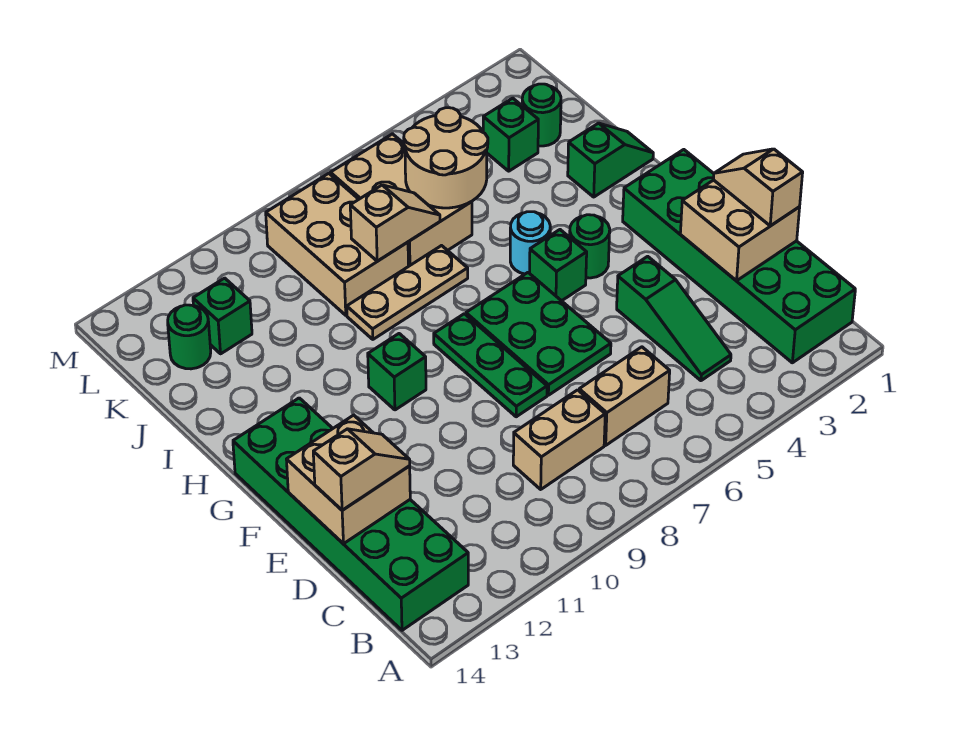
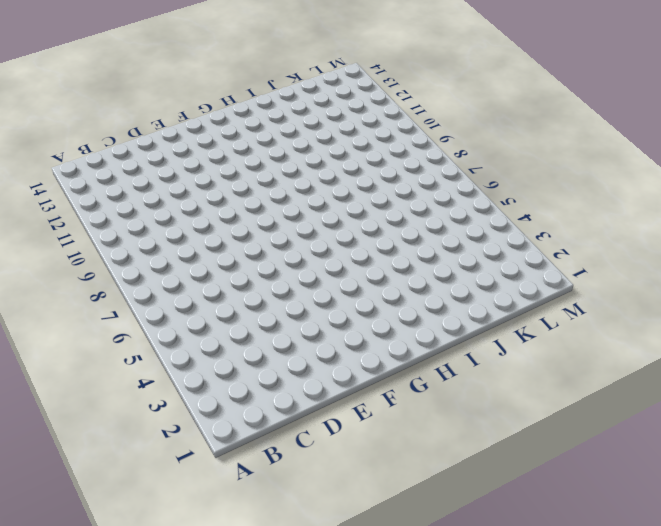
none -> green brick B1:G2 level 1
none -> green brick B13:G14 level 1
none -> green slope C4:E4 level 1 top E

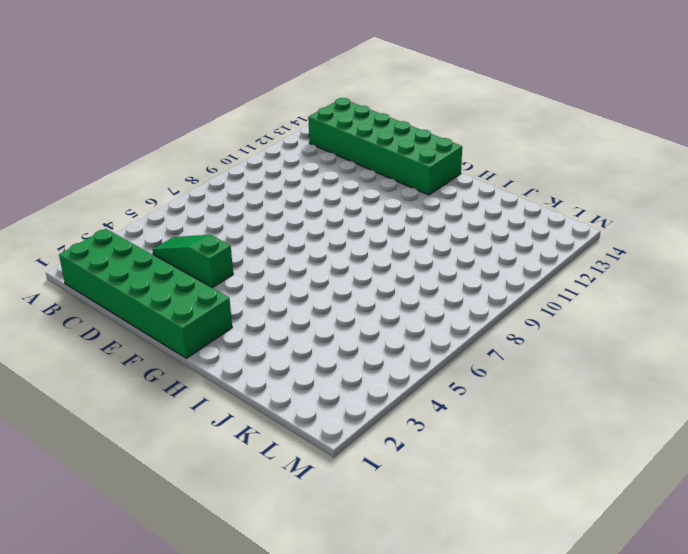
none -> tan brick C6:C7 level 1
none -> tan brick C8:C9 level 1
none -> green plate E6:G7 level 1

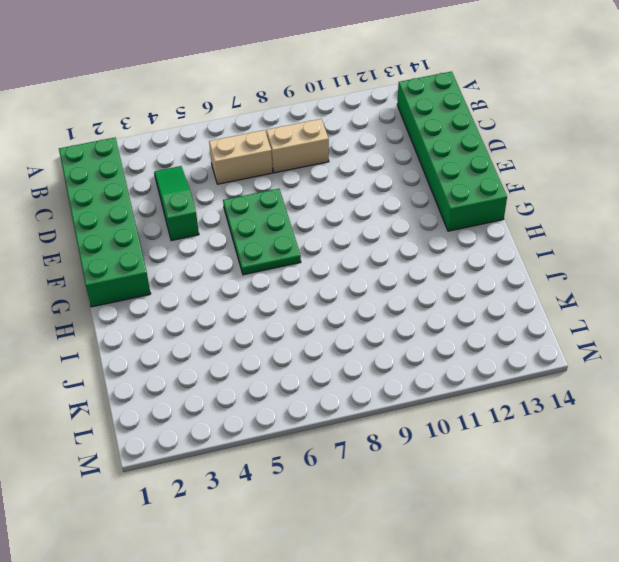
none -> green plate E8:G8 level 1
none -> green round brick G4 level 1
none -> green brick G5 level 1

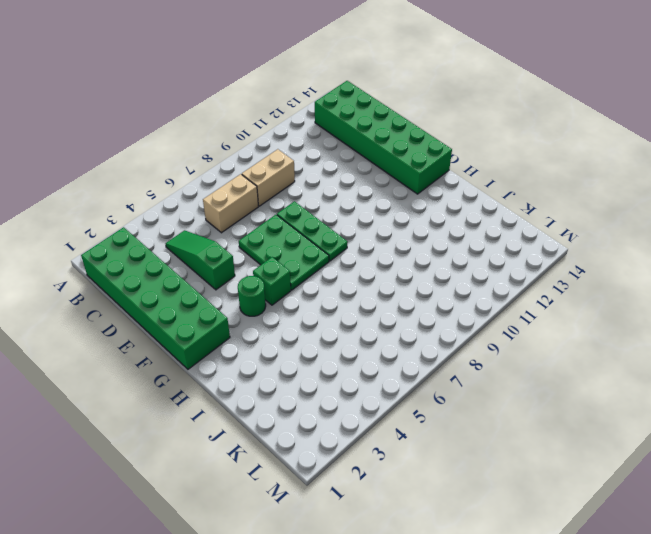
none -> green brick G10 level 1
none -> cyan round brick H5 level 1
none -> green slope I1:I2 level 1 top 2

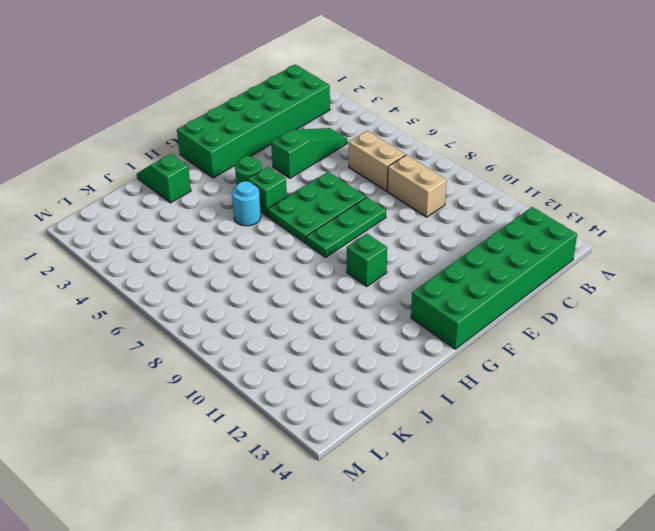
none -> tan plate I7:I9 level 1
none -> tan brick J6:L7 level 1
none -> tan brick J8:L9 level 1

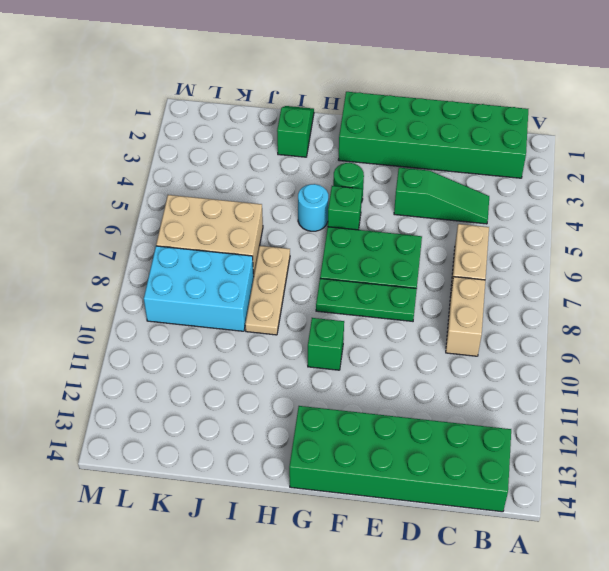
cyan brick J8:L9 level 1 -> tan brick J8:L9 level 1
none -> green round brick K2 level 1
none -> green brick K3 level 1
none -> green brick K12 level 1

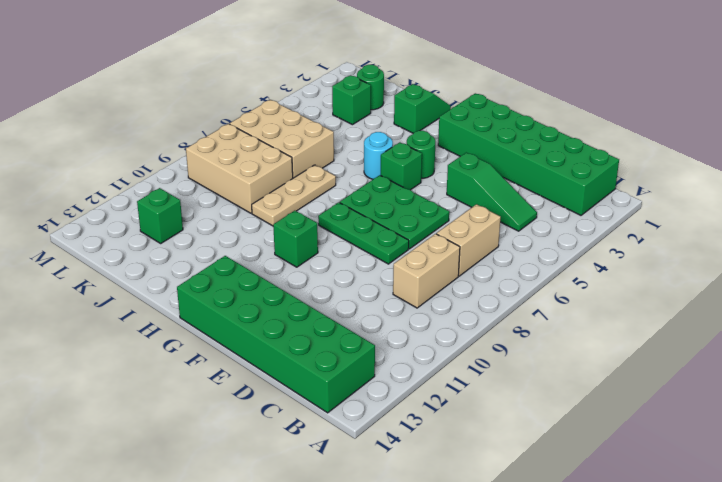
none -> green round brick K13 level 1
none -> tan brick D1:E2 level 2
none -> tan brick D13:E14 level 2

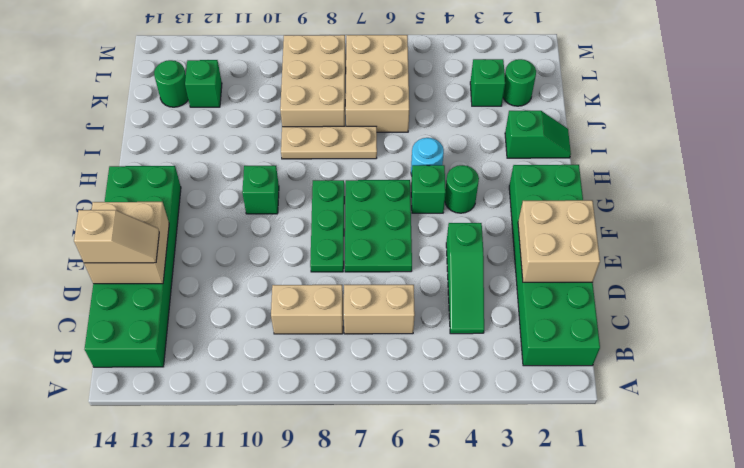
none -> tan round brick J5:K6 level 2
none -> tan slope J7:J8 level 2 top 8
none -> tan slope D1:E1 level 3 top D

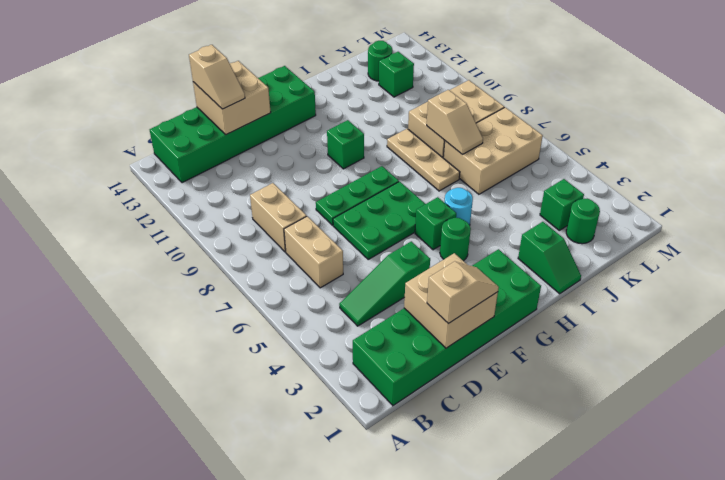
none -> tan round brick J5:K6 level 2

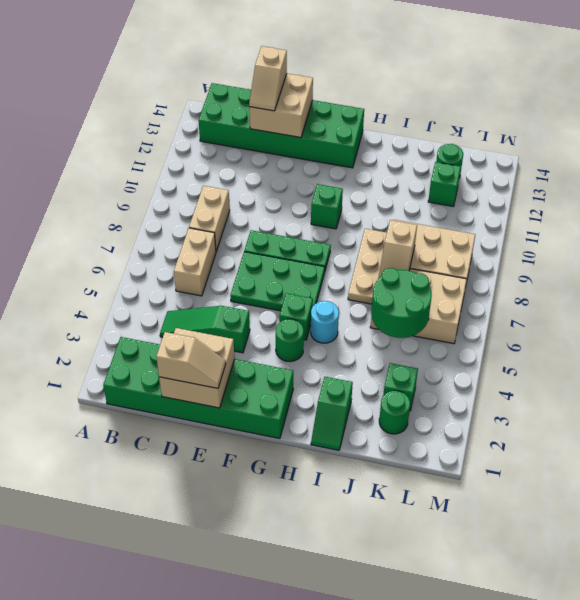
green round brick J5:K6 level 2 -> tan round brick J5:K6 level 2

